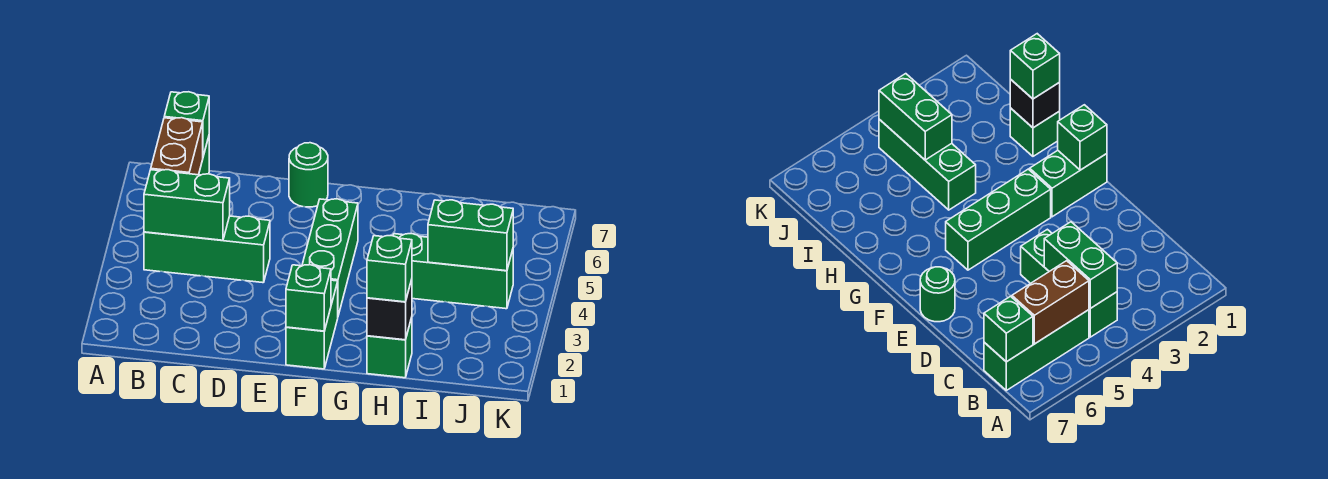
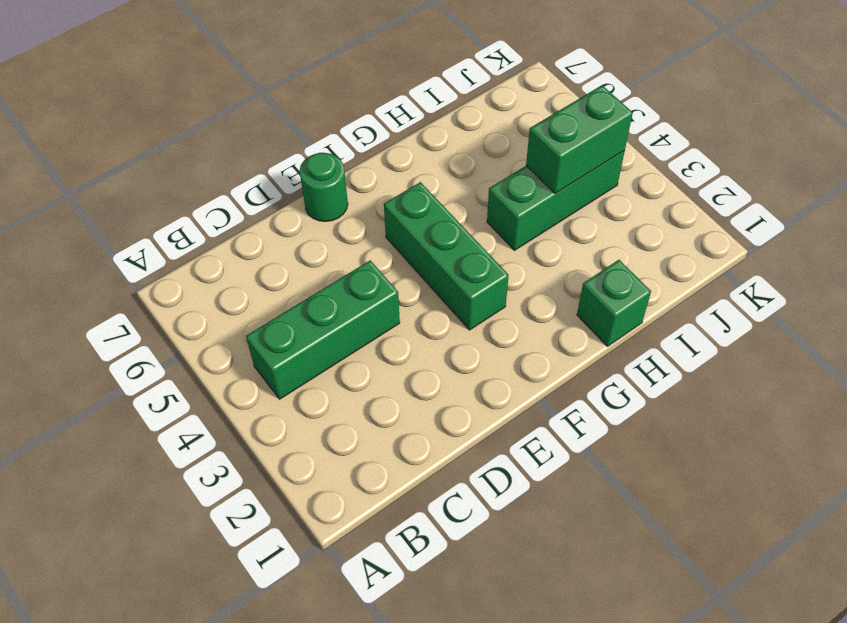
none -> green brick B5:B7 level 1
none -> green brick F1:F2 level 1
none -> green brick B4:C4 level 2

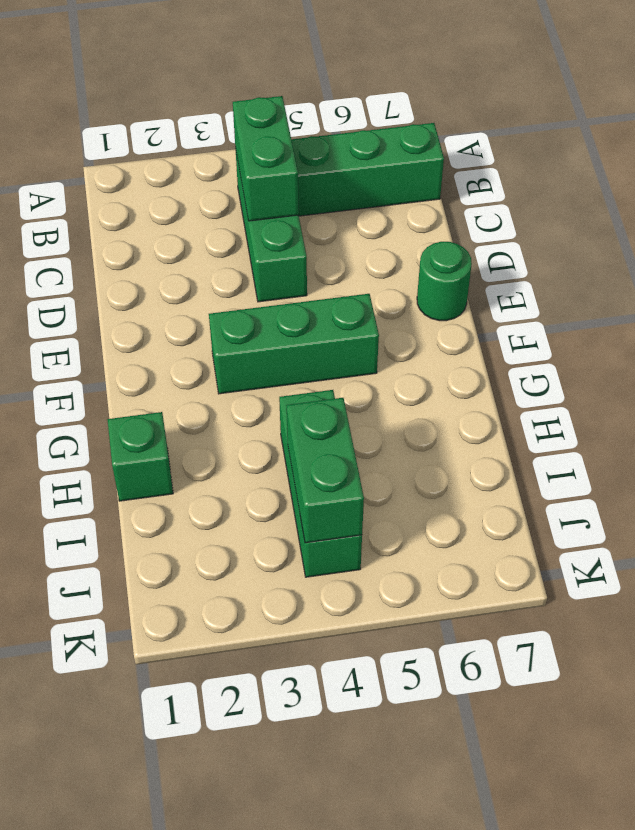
none -> green brick F1:F2 level 1
none -> brown brick B5:B6 level 2
none -> green brick B7 level 2

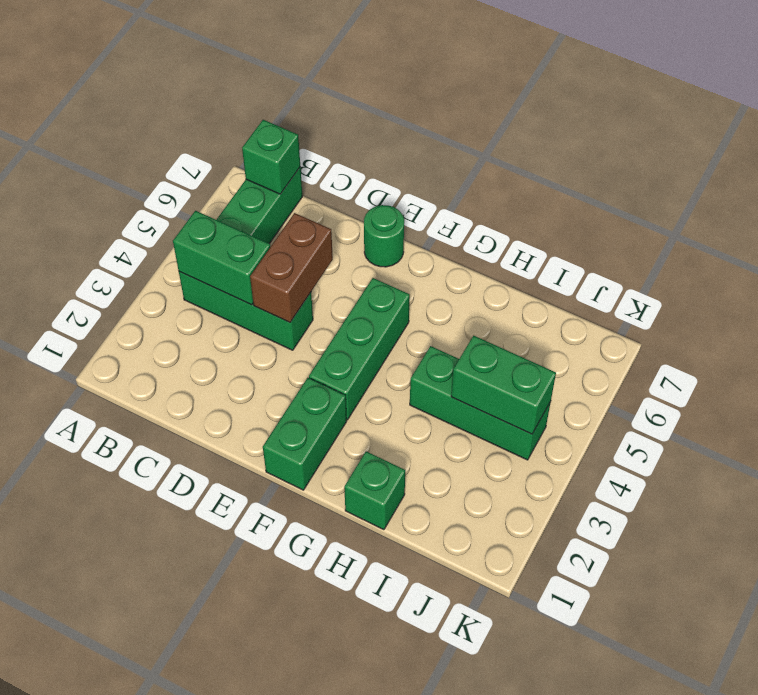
brown brick D4:D5 level 2 -> brown brick B5:B6 level 2
none -> green brick F1 level 2
none -> black brick H1 level 2
none -> green brick H1 level 3

